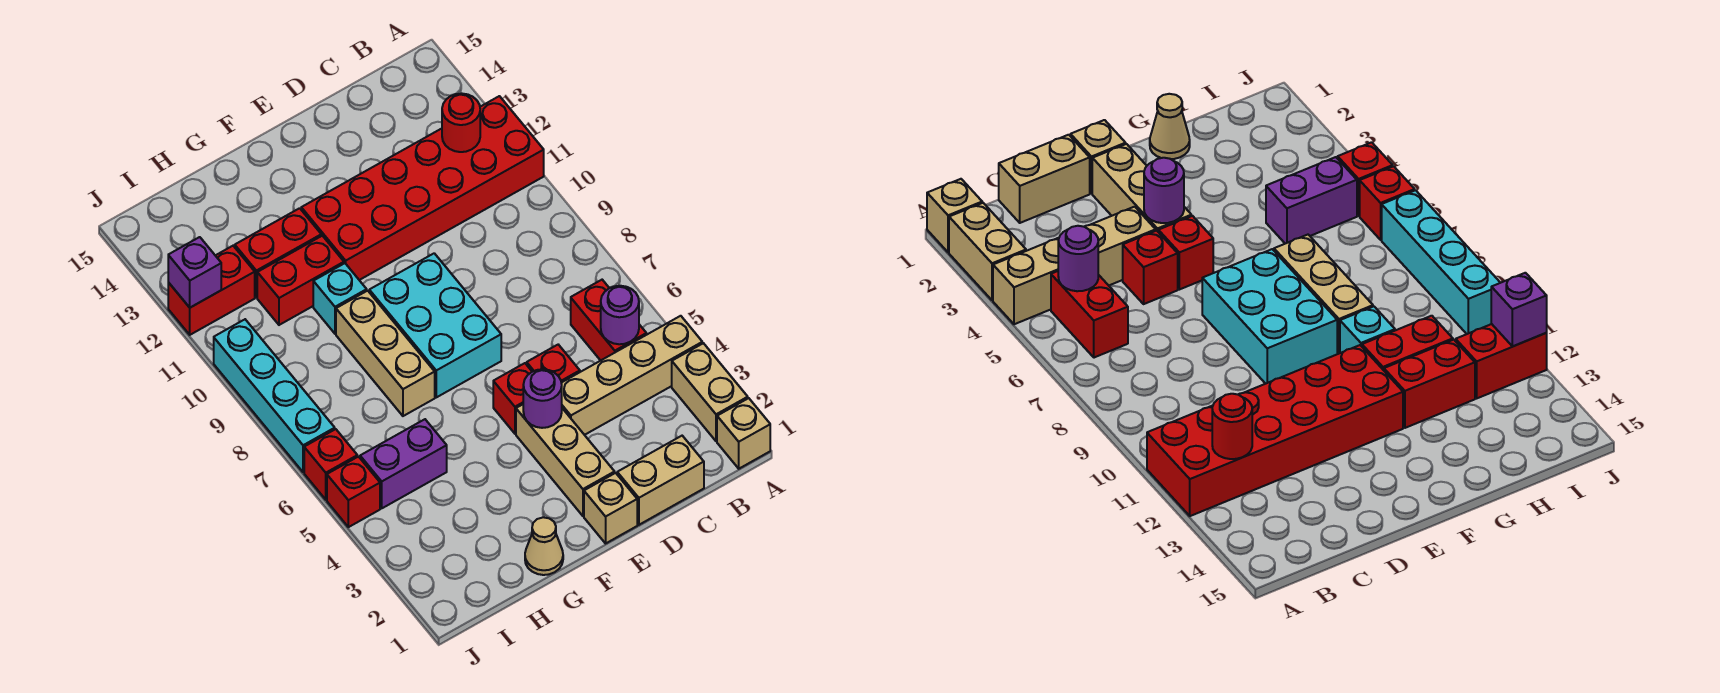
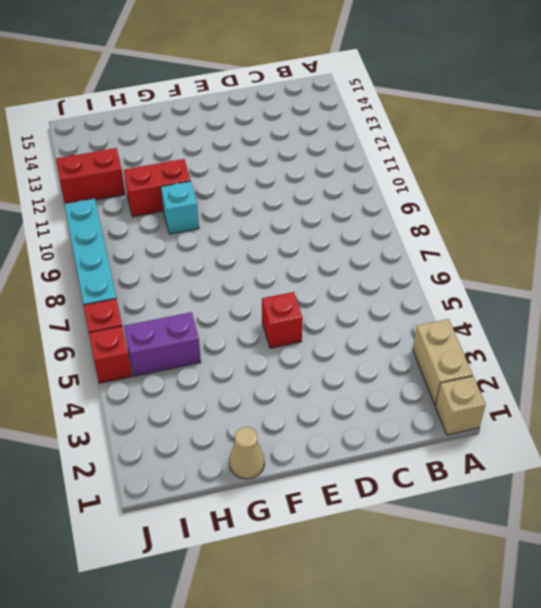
none -> tan brick A4:D4 level 1
none -> red brick A11:F12 level 1
none -> red brick B5:B6 level 1

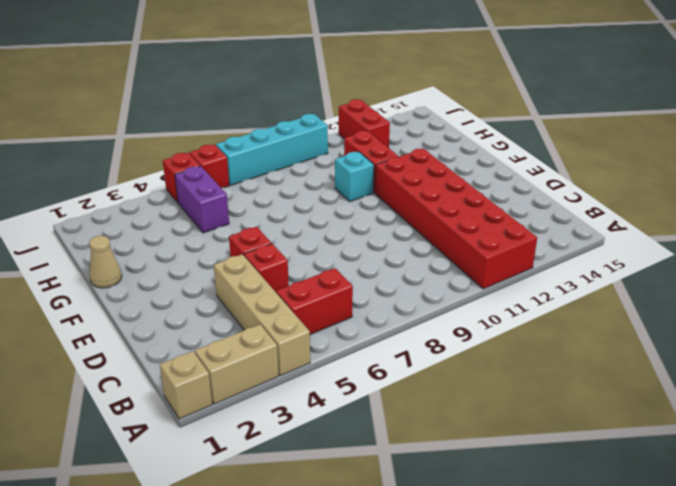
none -> tan brick C1:D1 level 1
none -> tan brick E1 level 1
none -> tan brick E2:E4 level 1

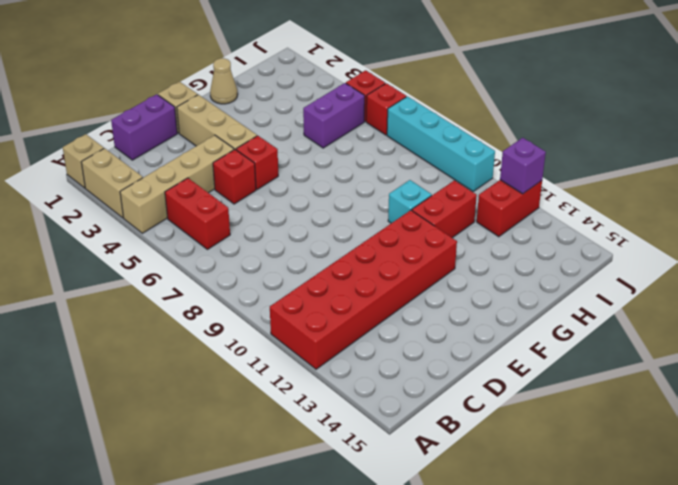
purple brick C1:D1 level 1 -> tan brick C1:D1 level 1
none -> cyan brick E7:F9 level 1
none -> tan brick G7:G9 level 1
none -> red brick G12:H12 level 1

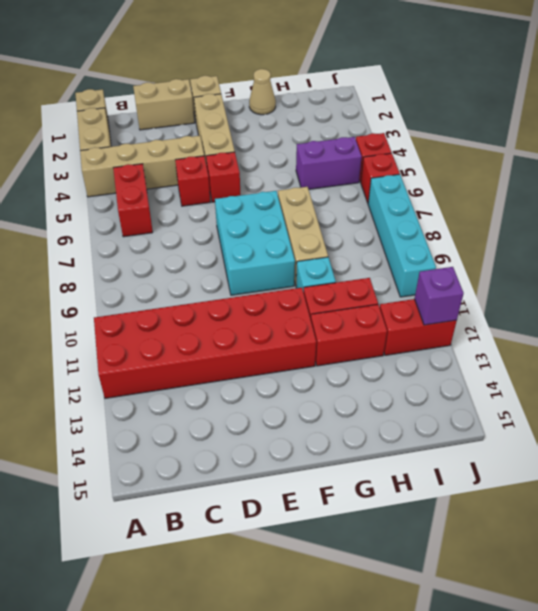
none -> purple round brick B5 level 2
none -> red round brick B12 level 2
none -> purple round brick E4 level 2

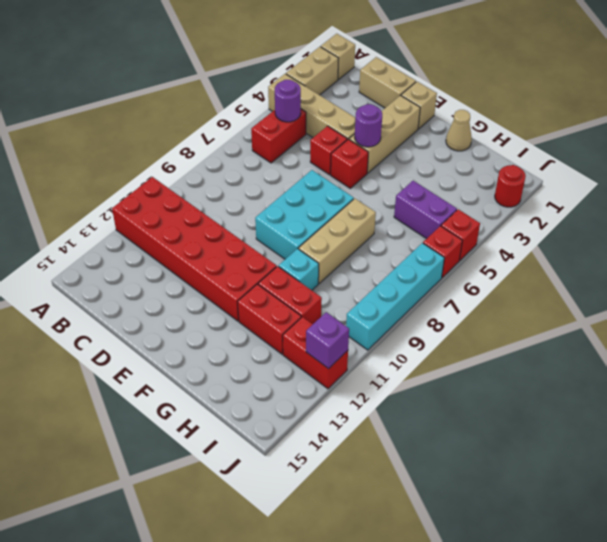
red round brick J2 level 1 -> red round brick B12 level 2

